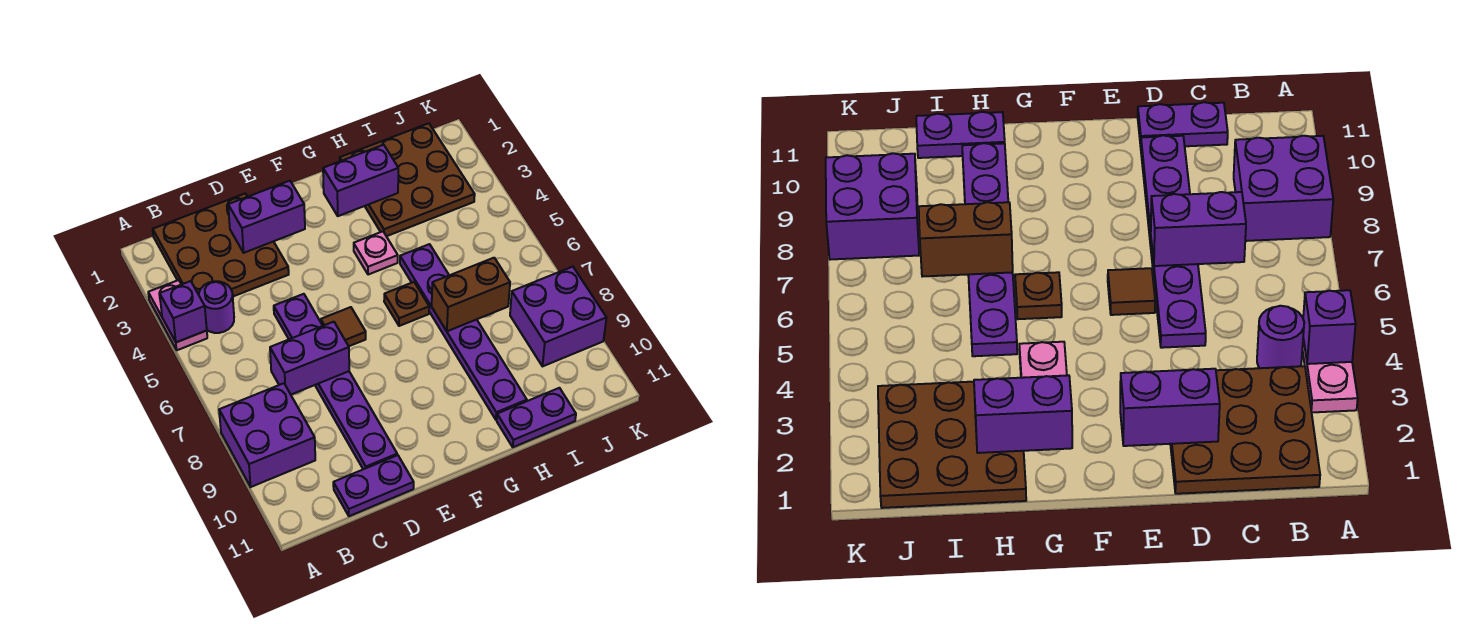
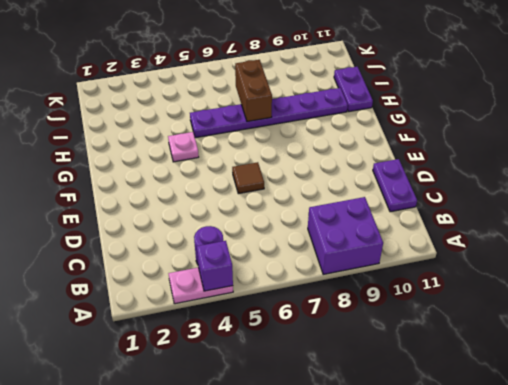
none -> brown plate B1:D3 level 1
none -> purple plate D5:D10 level 1
none -> brown plate G6 level 1

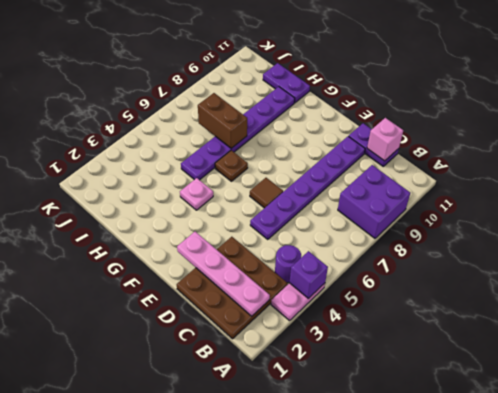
pink plate B2:E2 level 2 -> purple brick D2:E2 level 2
pink brick C11 level 2 -> none
none -> brown plate H1:J3 level 1
none -> purple brick J8:K9 level 1
none -> purple brick C7:D7 level 2

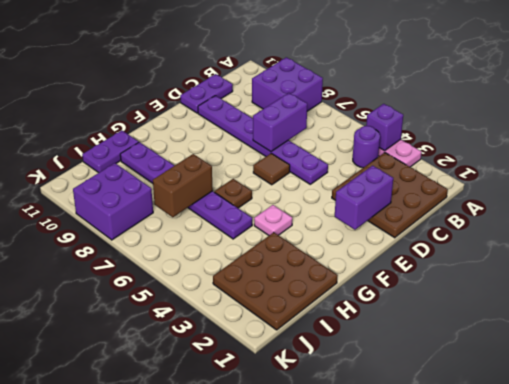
none -> purple brick G2:H2 level 2

